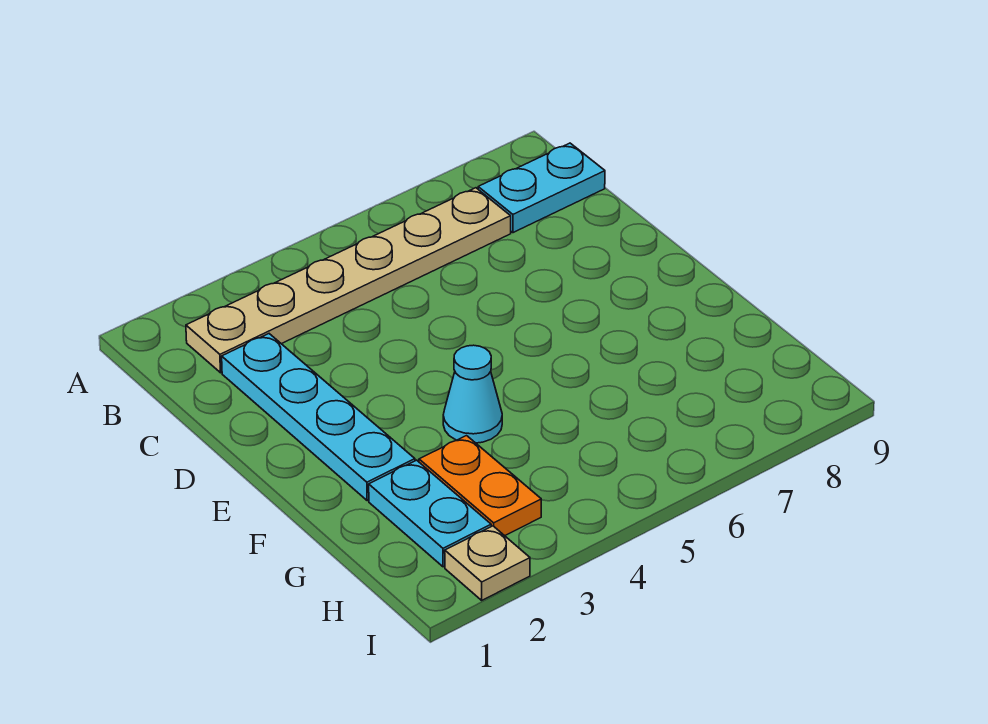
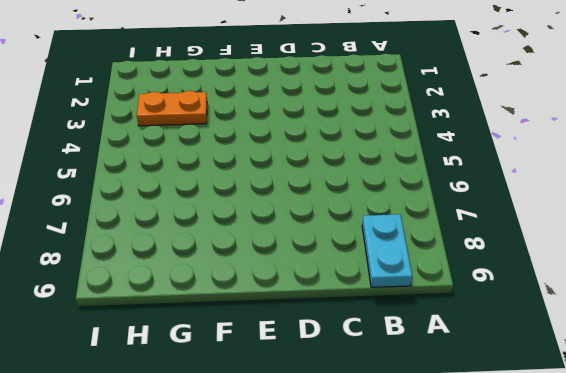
none -> tan plate B2:B7 level 1
none -> cyan plate C2:F2 level 1

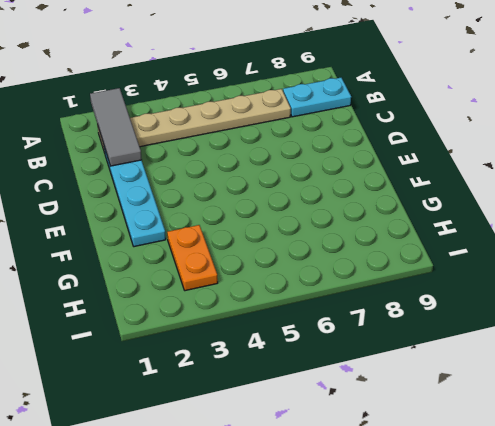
grey tile A2:C2 level 2 -> none
none -> cyan cone F4 level 1
none -> cyan plate G2:H2 level 1

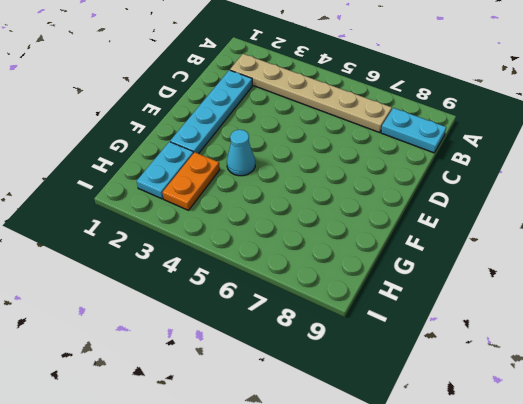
none -> tan plate I2 level 1

